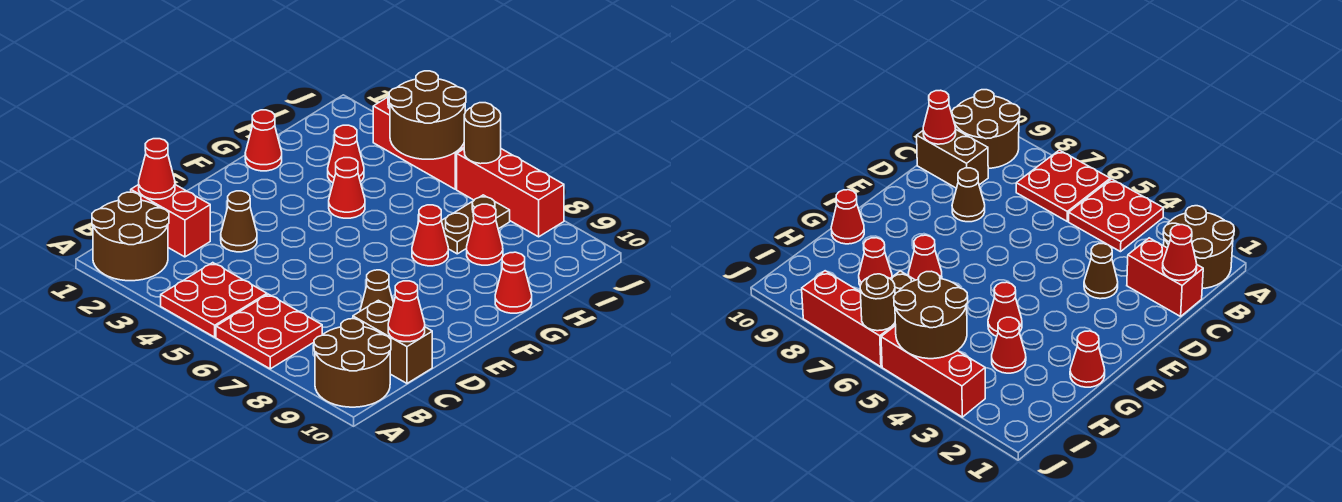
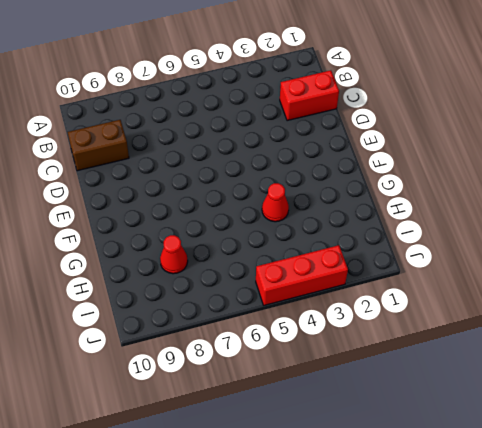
none -> brown round brick A1:B2 level 1
none -> red plate A4:B5 level 1
none -> red plate A6:B7 level 1

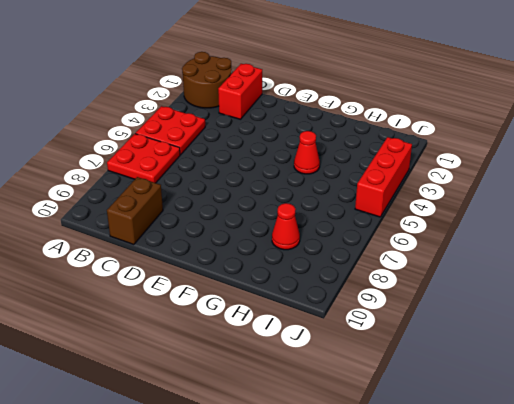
none -> brown round brick A9:B10 level 1
none -> brown cone D3 level 1
none -> brown cone D8 level 1

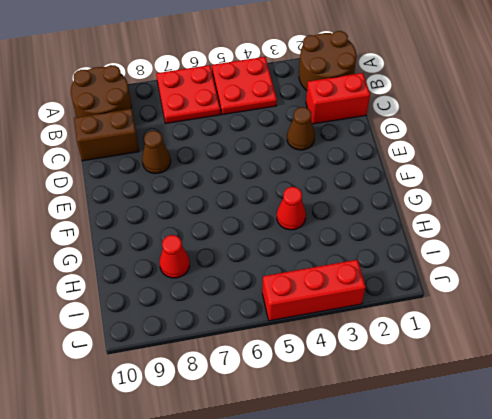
none -> red cone G1 level 1
none -> red cone G7 level 1
none -> red cone G10 level 1

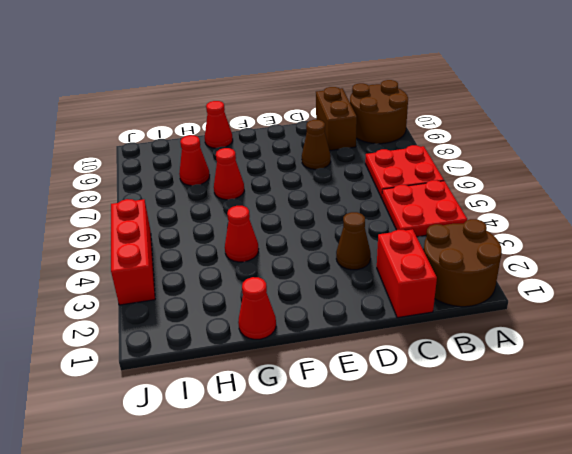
none -> red cone H3 level 1
none -> brown plate H7:I7 level 1
none -> red brick J6:J8 level 1

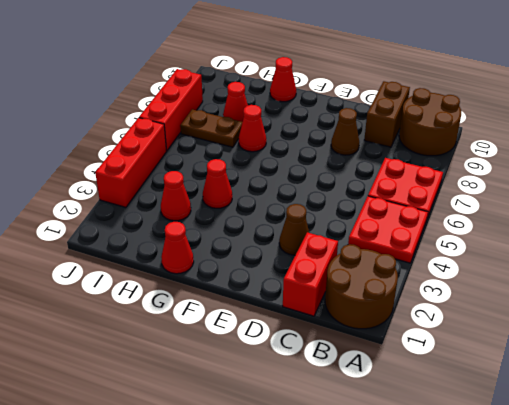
none -> red cone C1 level 2
none -> red cone C10 level 2
none -> brown round brick I4:J5 level 2

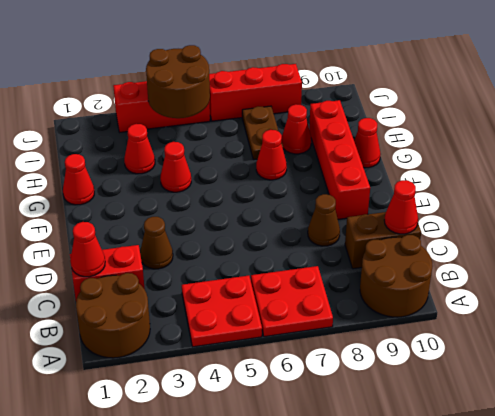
red brick E9:H9 level 1 -> none
none -> brown round brick J6 level 2

